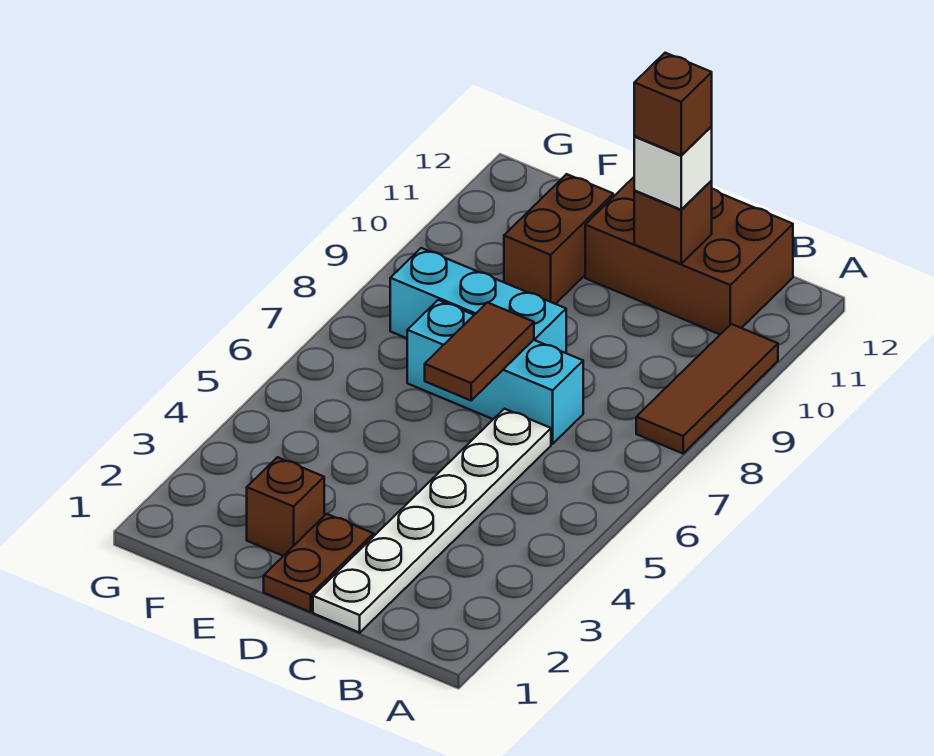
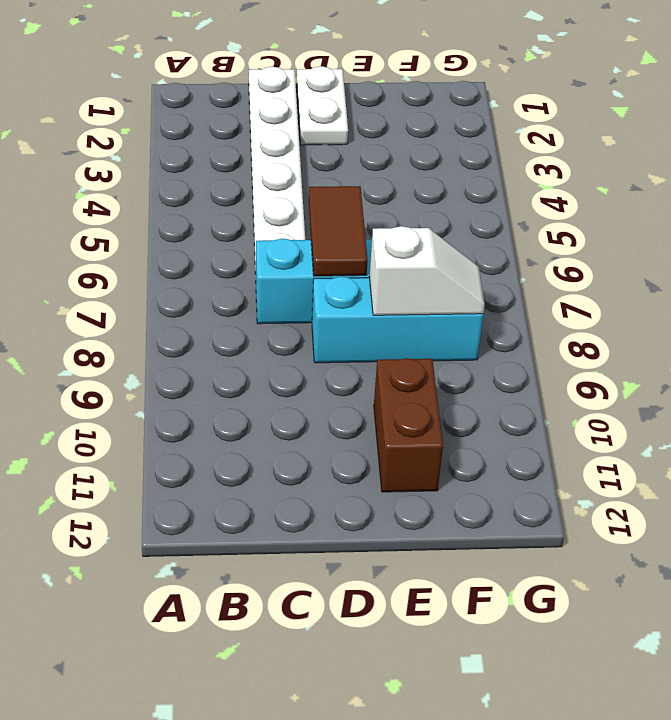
white plate D1:D2 level 1 -> brown plate D1:D2 level 1
white slope E8:F8 level 2 top E -> none
none -> brown tile A8:A10 level 1
none -> brown brick B11:D12 level 1
none -> brown brick E2 level 1

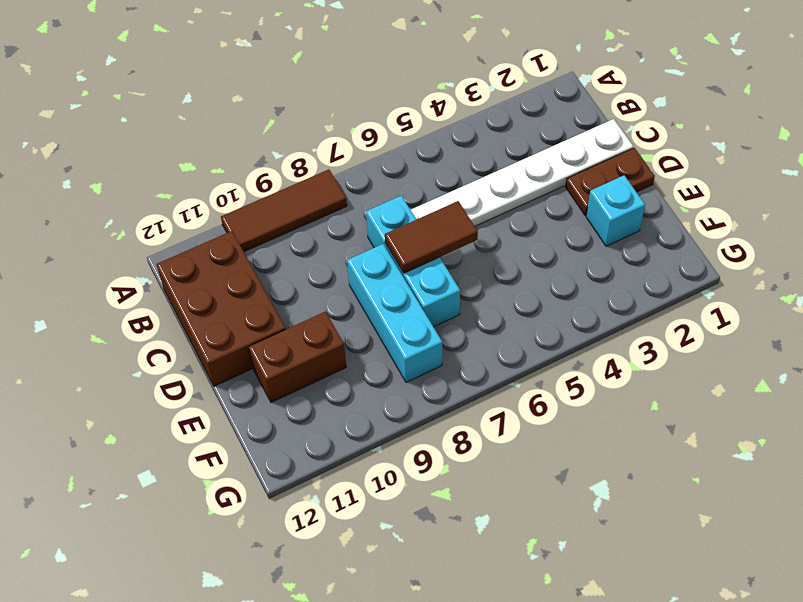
cyan brick E2 level 1 -> brown brick E2 level 1
none -> brown brick C11 level 2
none -> white brick C11 level 3
none -> brown brick C11 level 4

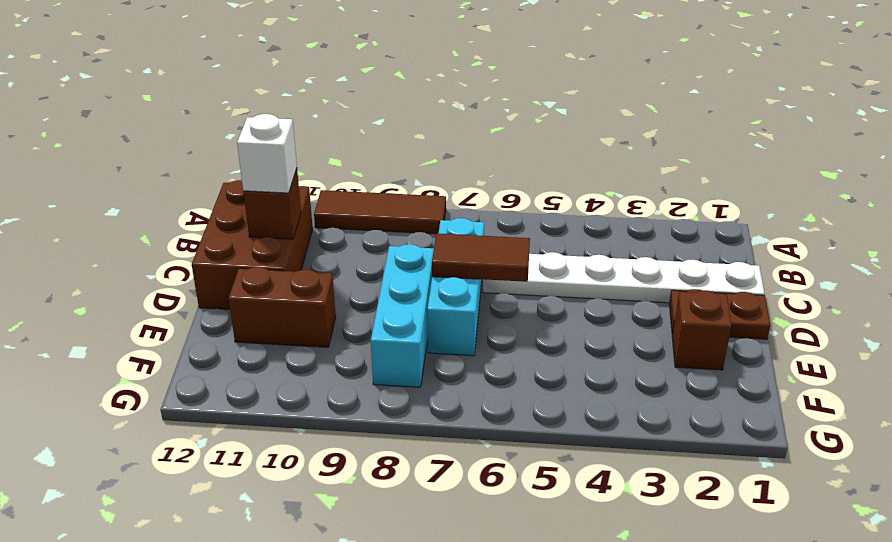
none -> brown brick C11 level 4

